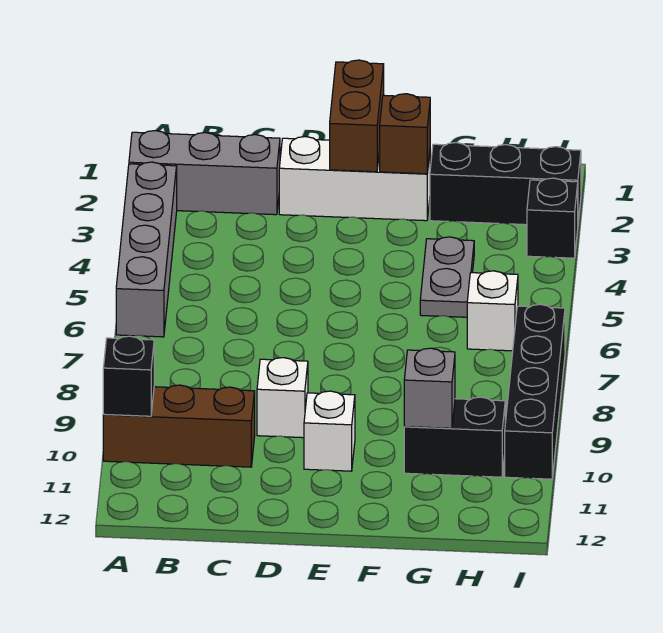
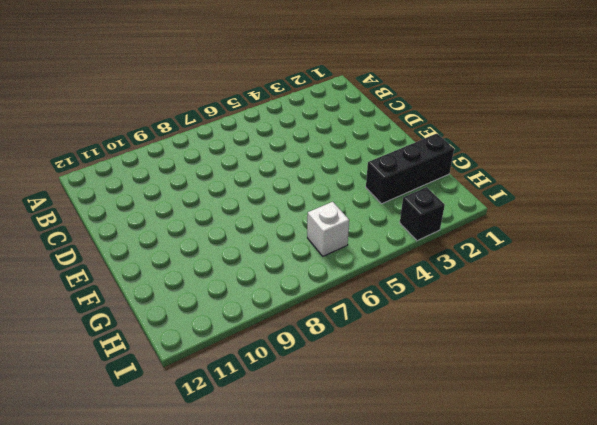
black brick G1:G3 level 1 -> black brick G2:I2 level 1
none -> grey brick A2:C2 level 1
none -> grey brick A3:A6 level 1
none -> brown brick A10:C10 level 1

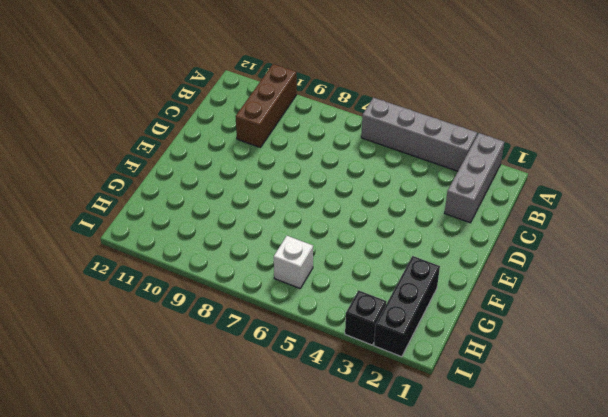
none -> white brick D2:F2 level 1
none -> white brick D9 level 1
none -> white brick E10 level 1

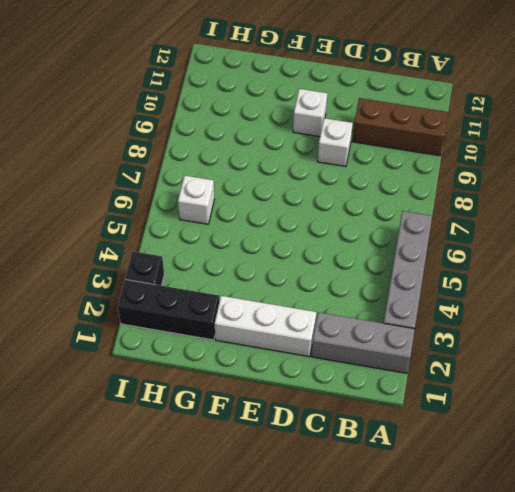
none -> grey plate G4:G5 level 1
none -> black brick G10:H10 level 1
none -> black brick I7:I10 level 1

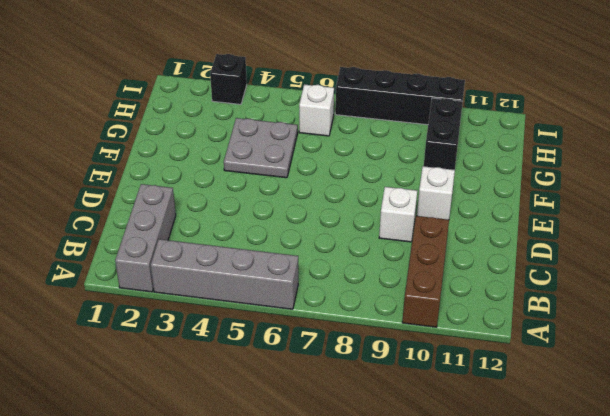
grey plate F4:G5 level 1 -> grey plate G4:G5 level 1
none -> white brick D2:F2 level 1
none -> black brick G2:I2 level 1
none -> black brick A10 level 2

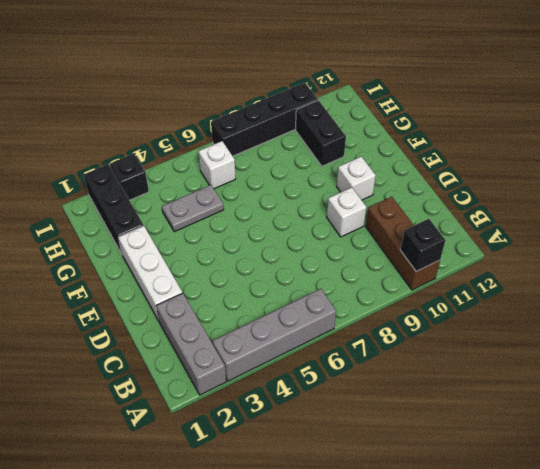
none -> brown brick E1:E2 level 2
none -> brown brick F2 level 2
none -> grey brick G10 level 2

